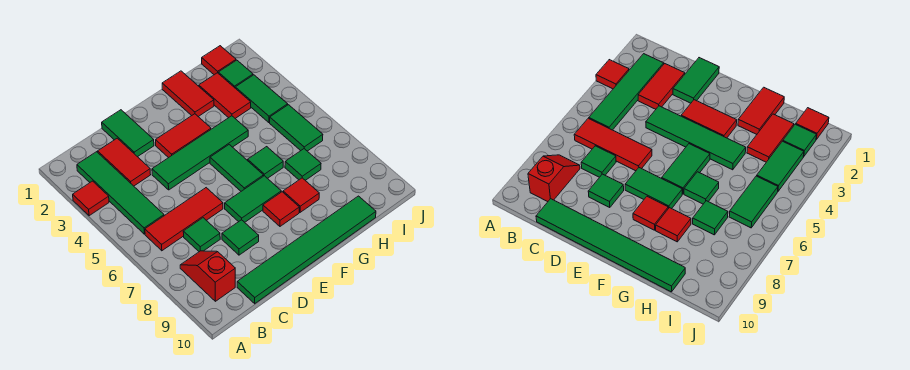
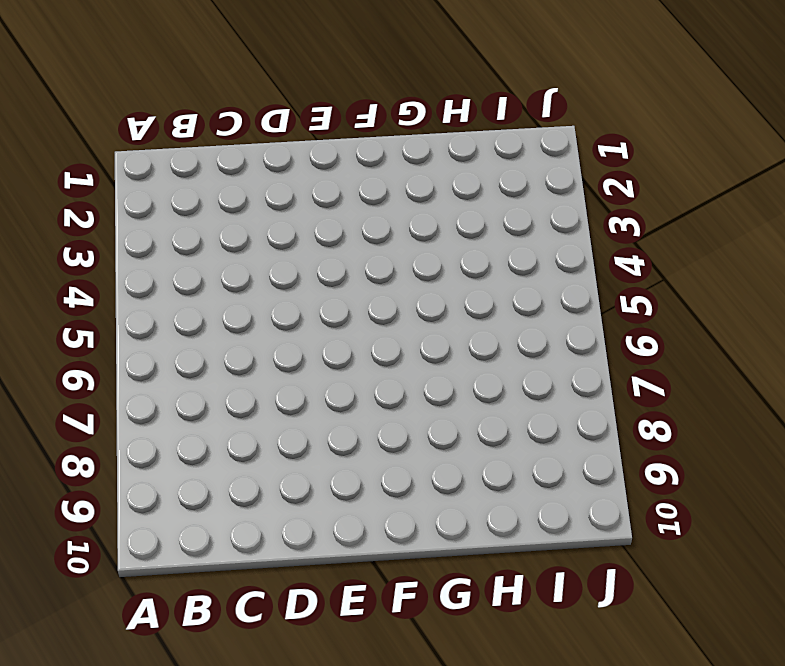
none -> red tile A3 level 1
none -> green tile B2:B5 level 1
none -> red tile B6:D6 level 1

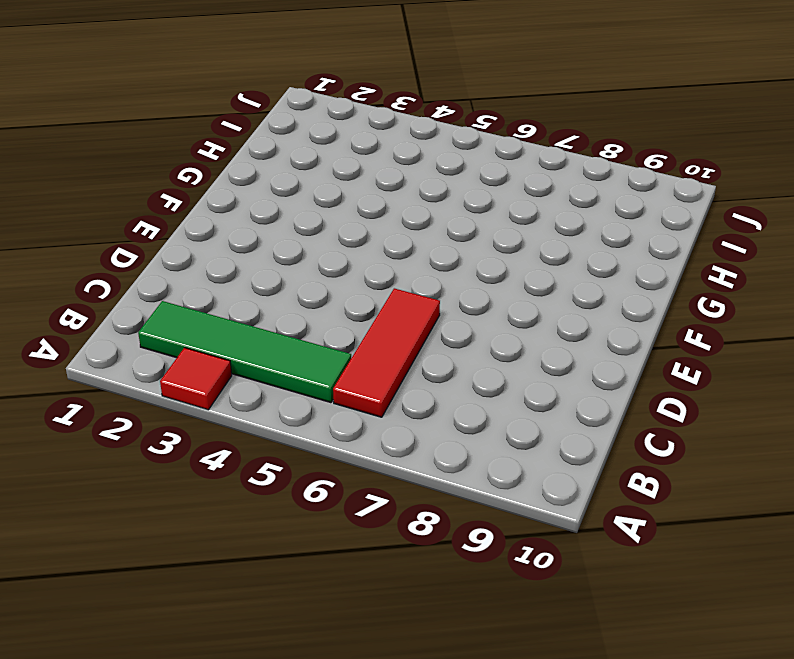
none -> red slope B8:B9 level 1 top 9
none -> red tile C2:C3 level 1
none -> green tile C7 level 1

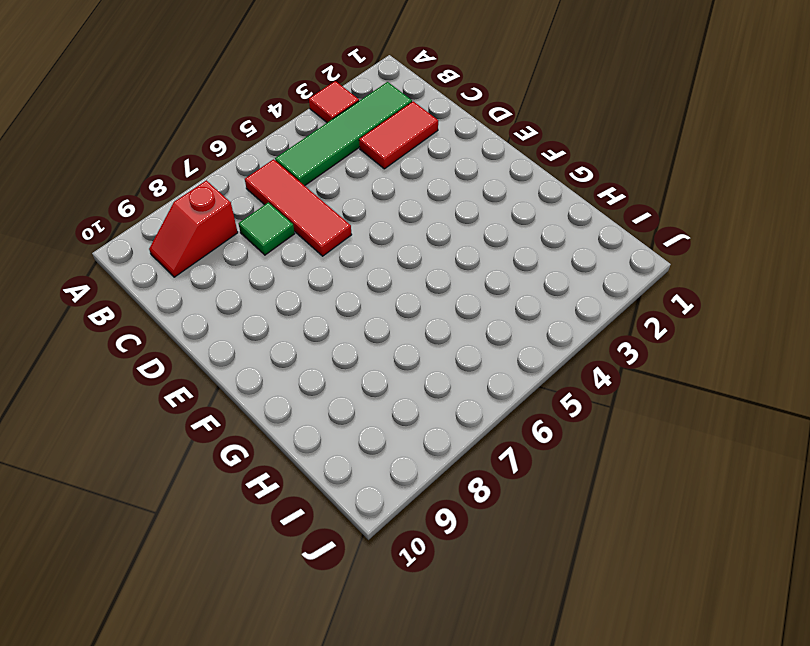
red slope B8:B9 level 1 top 8 -> red slope B8:B9 level 1 top 9
none -> green tile C10:H10 level 1
none -> green tile D1:D2 level 1
none -> green tile D4:G4 level 1

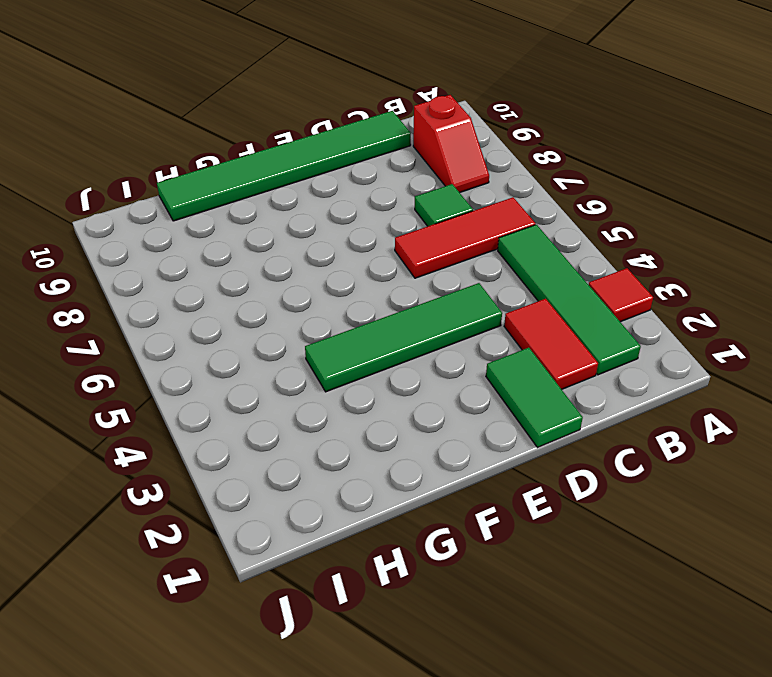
none -> green tile D8 level 1
none -> red tile E3:F3 level 1
none -> green tile E7:F7 level 1

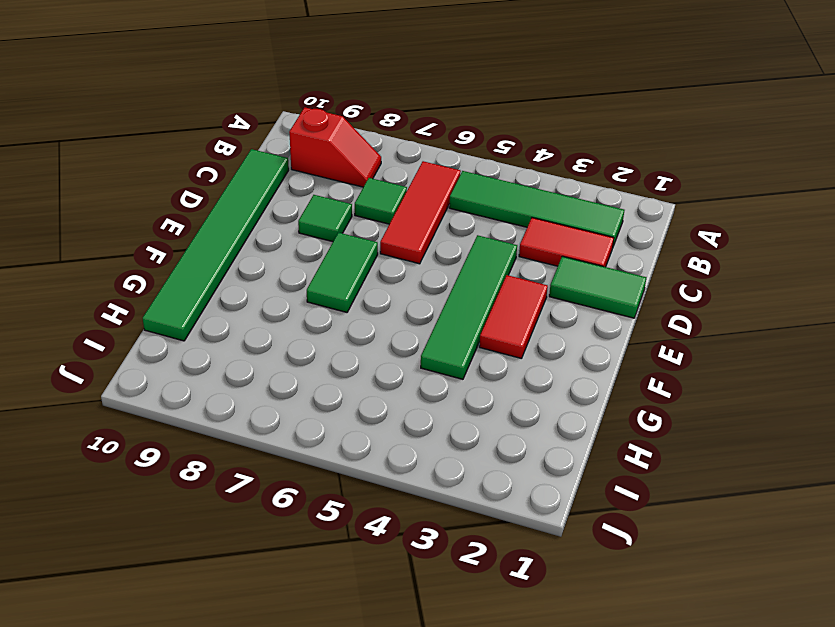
none -> red tile A3 level 1
none -> green tile F5:F6 level 1
none -> red tile F8 level 1

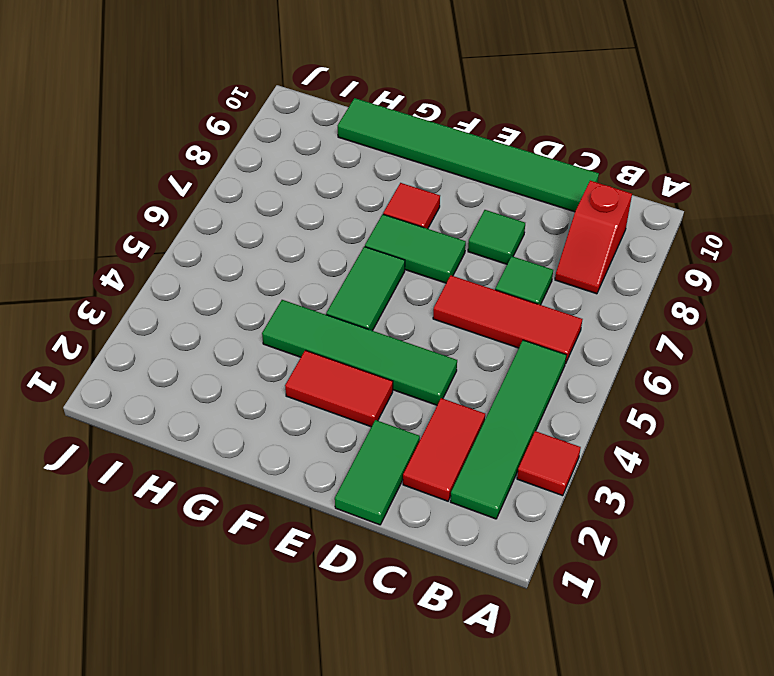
none -> red tile G1:G2 level 1
none -> green tile G6 level 1
none -> red tile G8 level 1

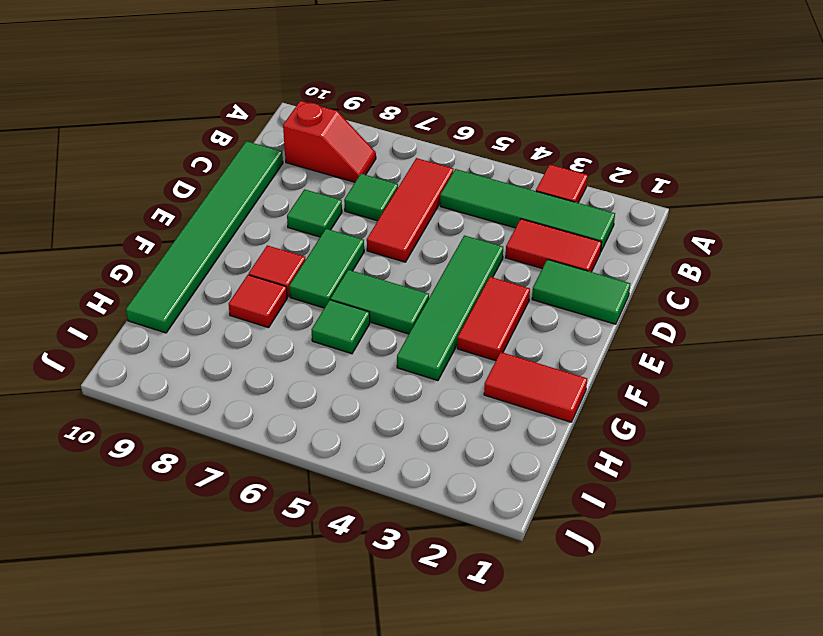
none -> red tile H2:H3 level 1
none -> green tile H7 level 1
none -> red tile I1 level 1

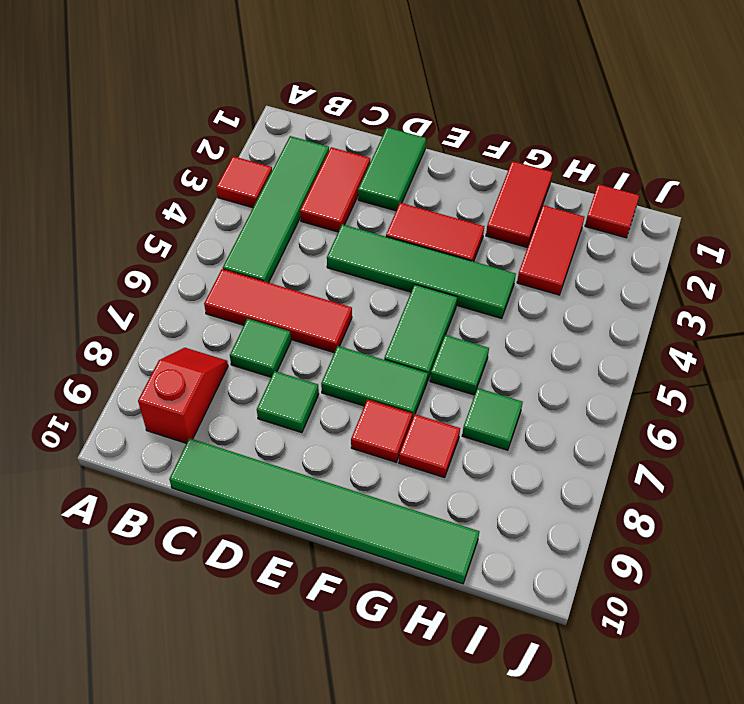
none -> green tile I2 level 1
none -> green tile I3:I4 level 1
none -> green tile I5:I6 level 1

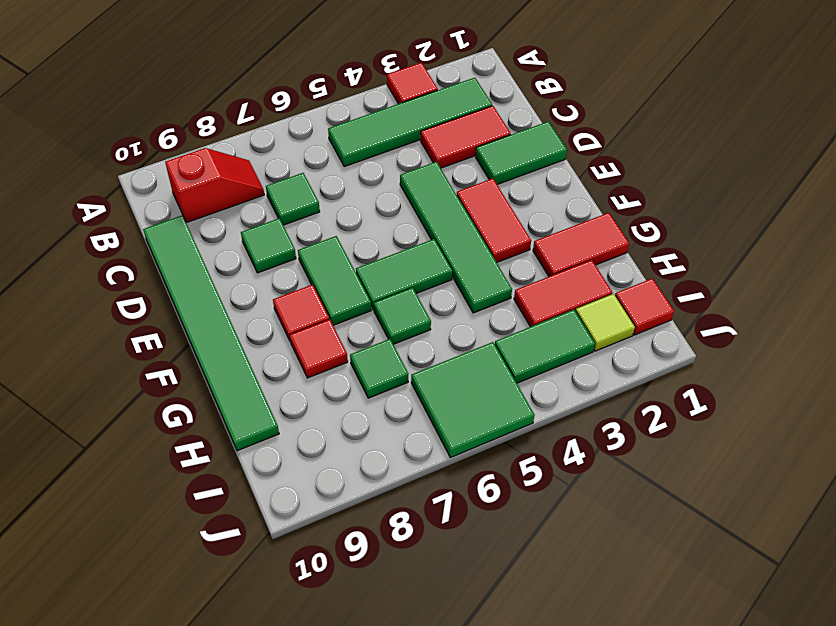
lime tile I2 level 1 -> green tile I2 level 1
green tile I5:J6 level 1 -> green tile I5:I6 level 1
none -> red tile B6:D6 level 1

